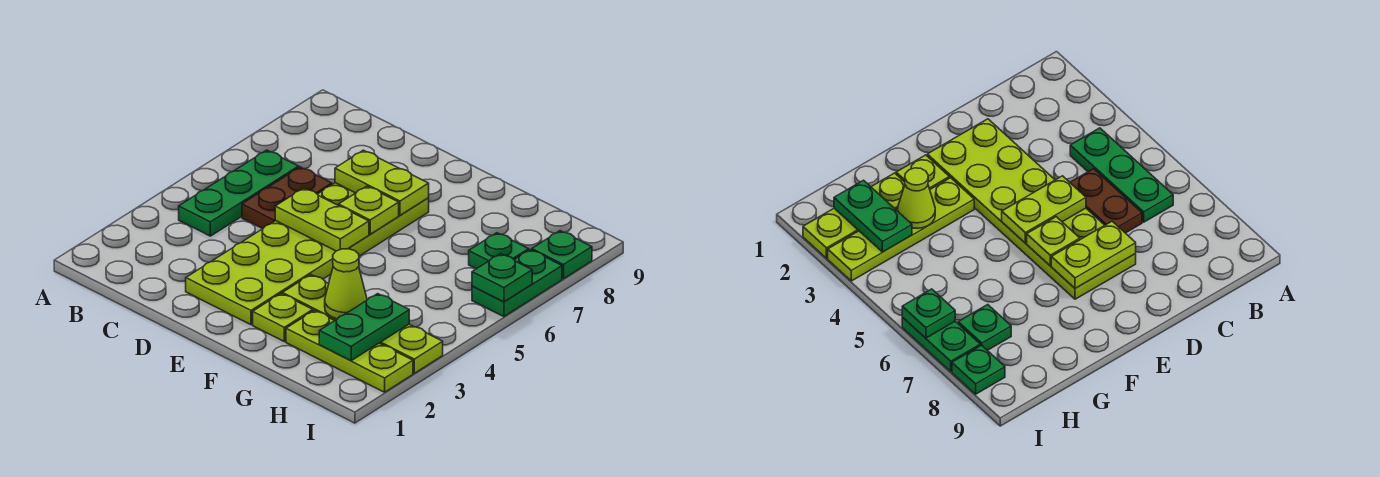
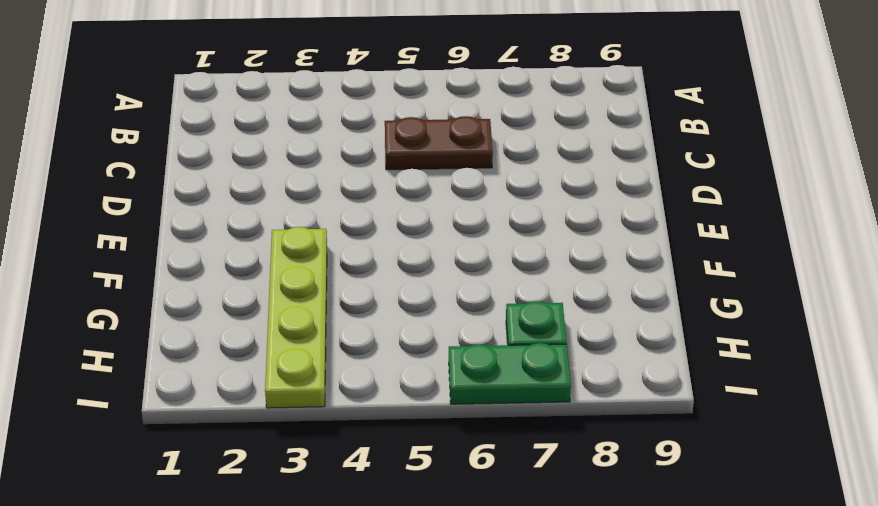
none -> green plate B4:B6 level 1
none -> lime plate D2:E7 level 1
none -> lime plate F2 level 1

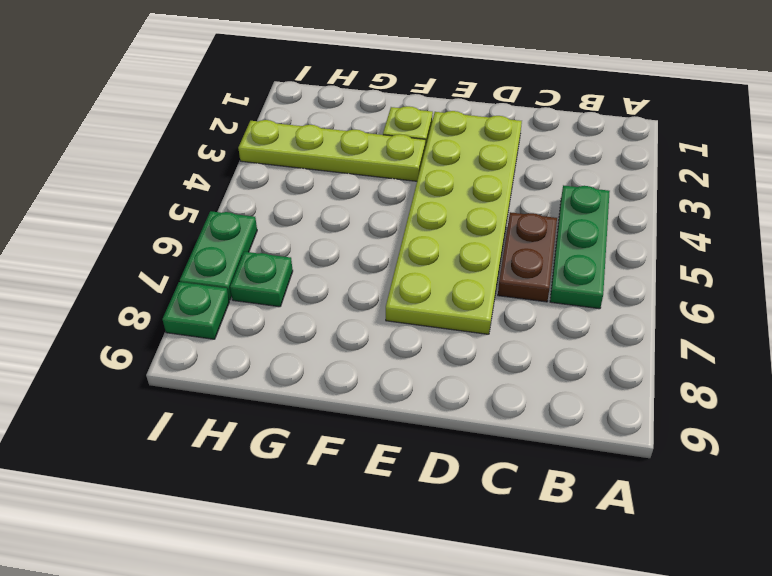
none -> lime plate G2:I2 level 1
none -> lime plate D5:E5 level 2
none -> lime plate D7:E7 level 2

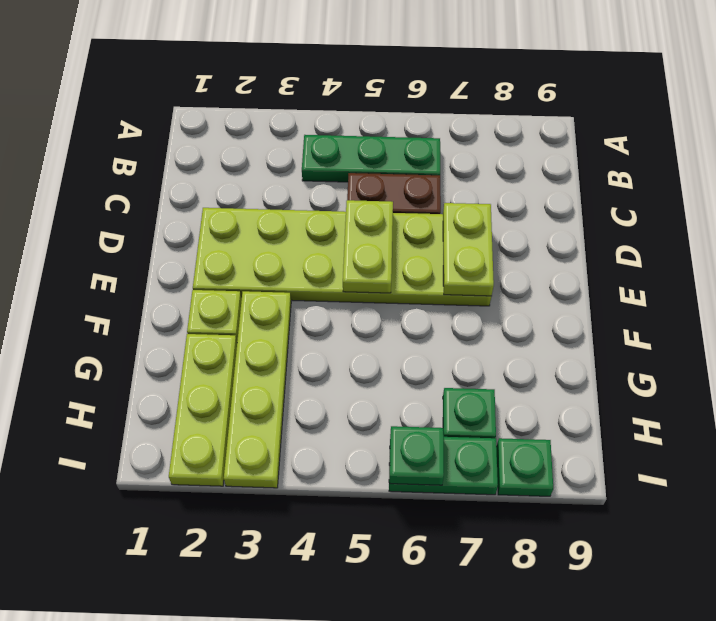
none -> lime plate E6 level 2
none -> lime cone G3 level 2
none -> green plate H2:H3 level 2

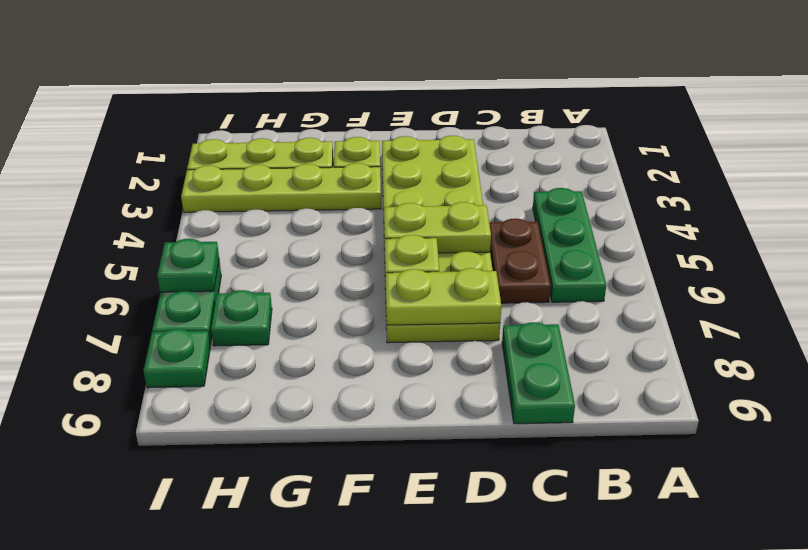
green plate C8:C9 level 1 -> green plate H2:H3 level 2
none -> lime cone G3 level 2

